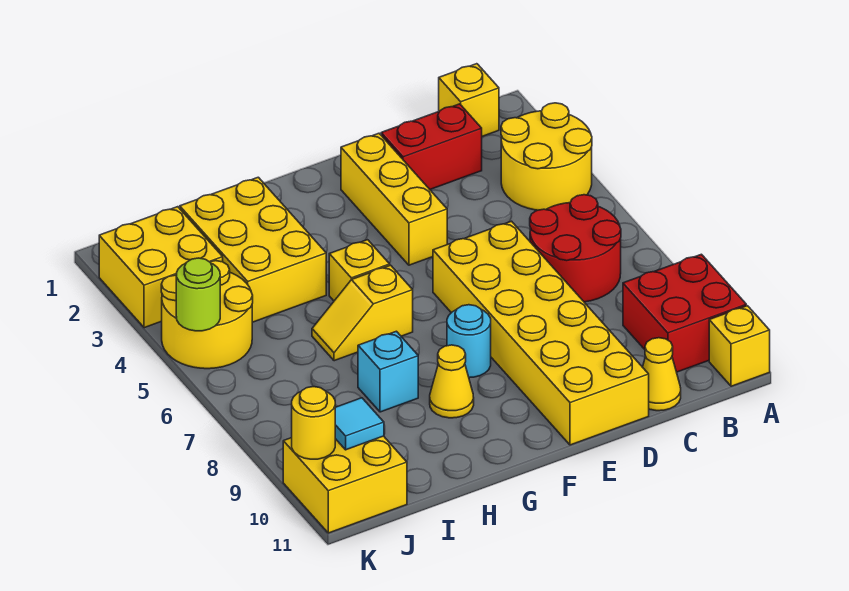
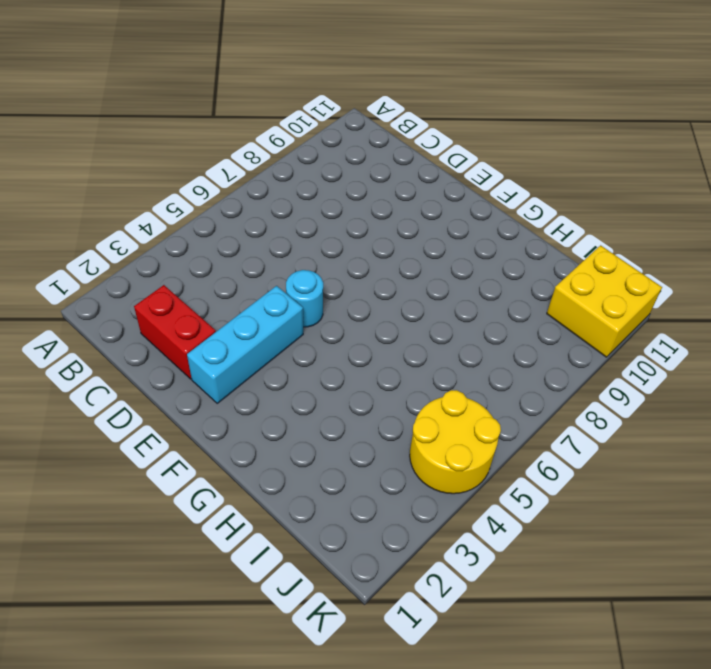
cyan brick E2:E4 level 1 -> yellow brick E2:E4 level 1
cyan round brick E5 level 1 -> cyan round brick F8 level 1
none -> yellow round brick A3:B4 level 1
none -> red brick A9:B10 level 1
none -> yellow brick A11 level 1

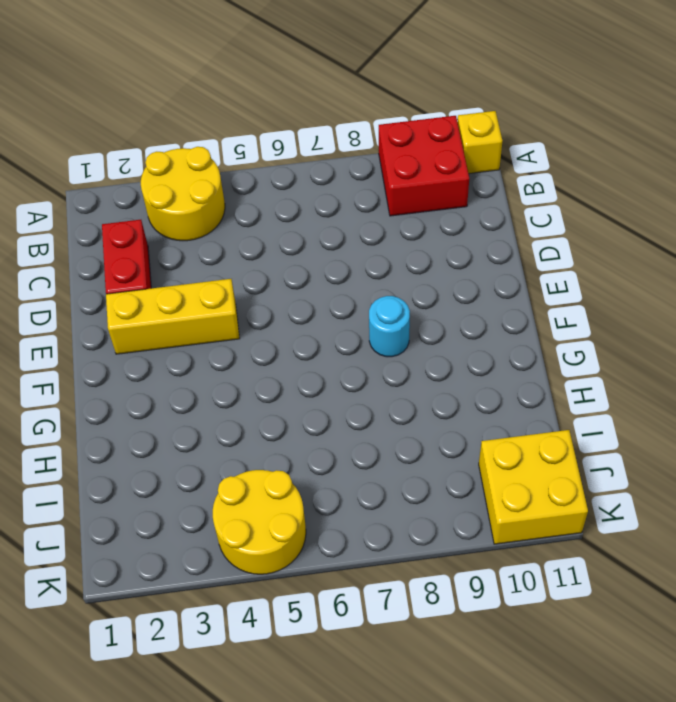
none -> yellow brick B1 level 1
none -> red round brick B6:C7 level 1
none -> yellow cone C11 level 1

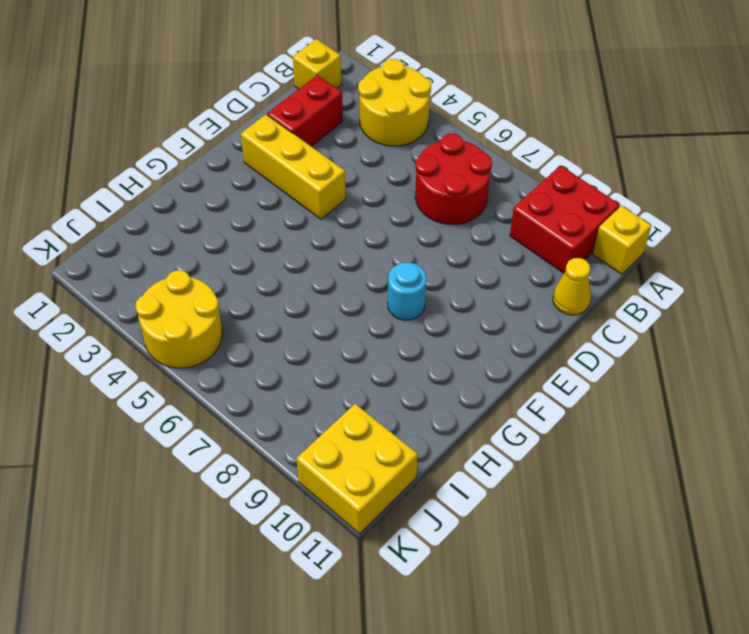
none -> yellow brick D6:E11 level 1
none -> yellow brick G5 level 1
none -> yellow slope G6:H6 level 1 top G

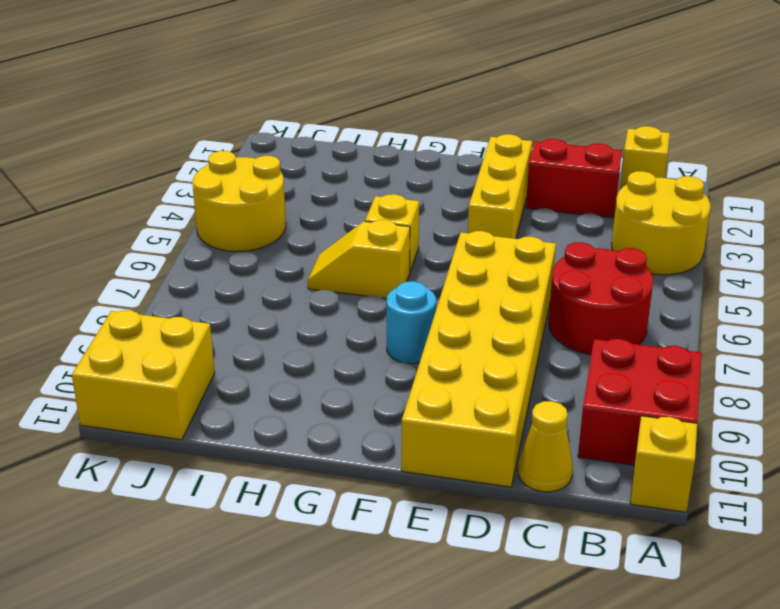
none -> yellow cone G9 level 1
none -> yellow brick H2:I4 level 1
none -> cyan brick H8 level 1

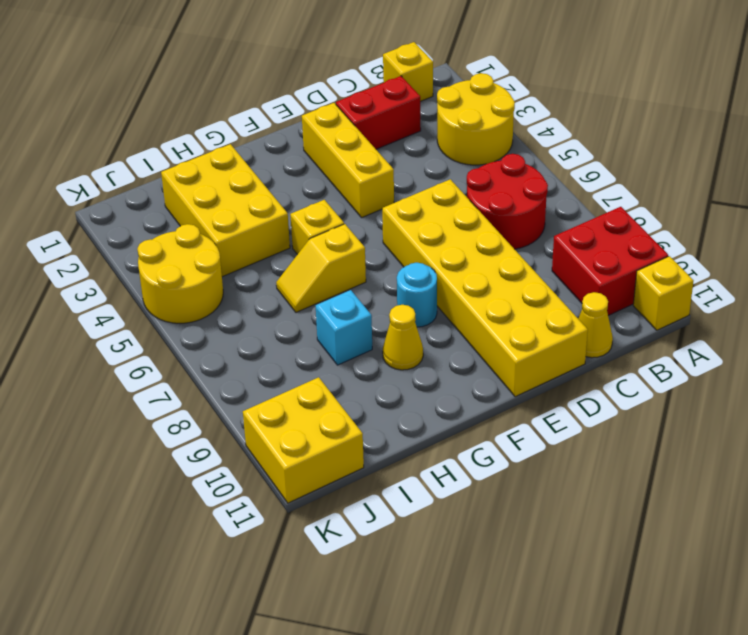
none -> yellow brick J2:K3 level 1
none -> cyan tile J10 level 2
none -> lime round brick K5 level 2

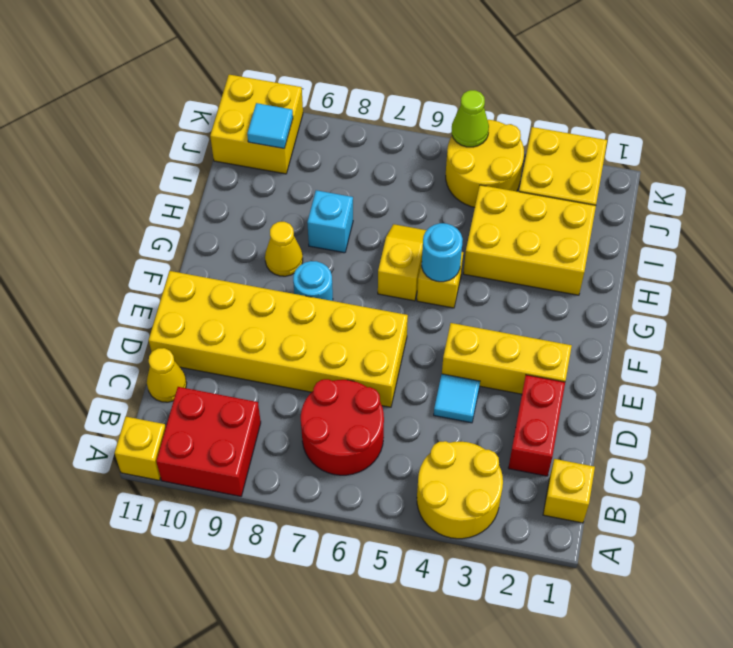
cyan tile D4 level 1 -> none
cyan round brick G5 level 2 -> none
lime cone K5 level 2 -> lime round brick K5 level 2
none -> yellow round brick K10 level 2

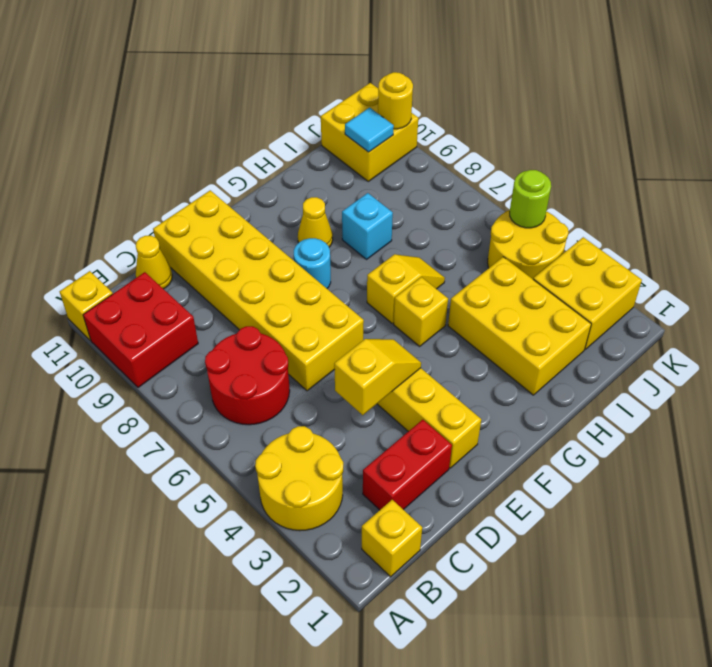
yellow slope D4:E4 level 2 top D -> none

